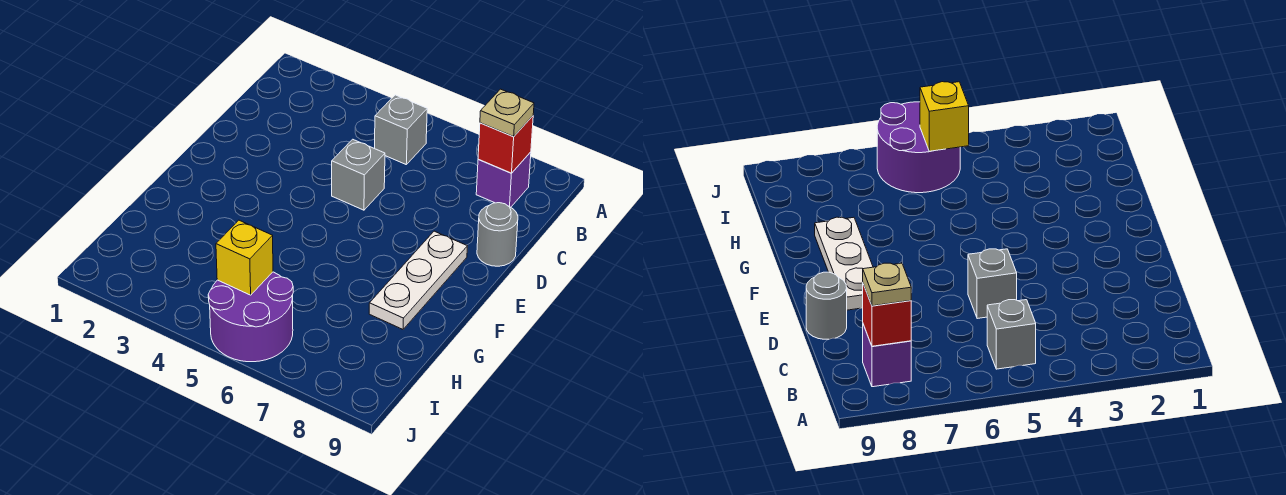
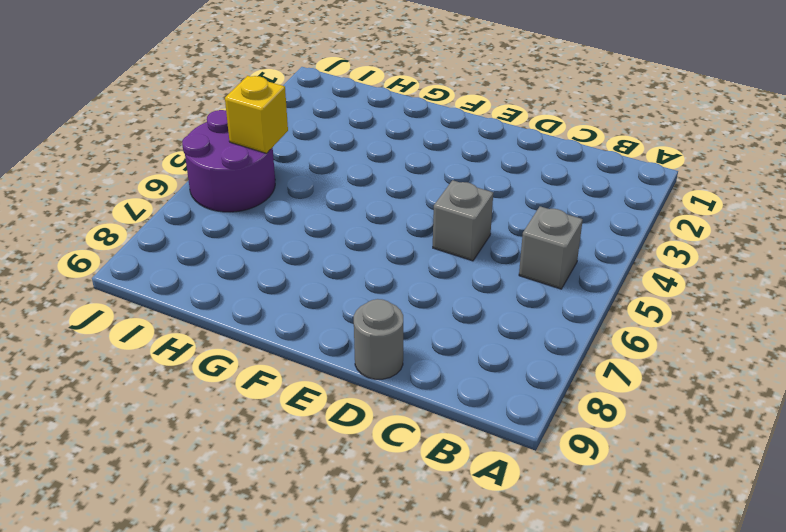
none -> purple brick B8 level 1
none -> white plate E8:G8 level 1

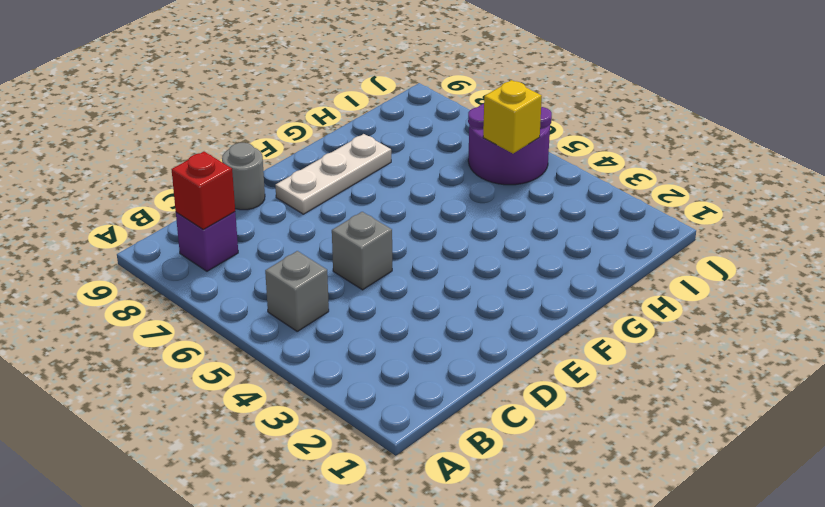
none -> tan plate B8 level 3

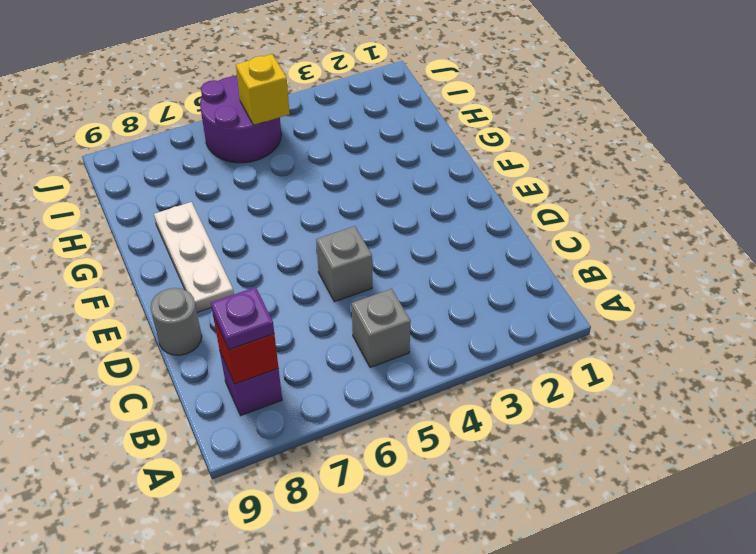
purple plate B8 level 3 -> tan plate B8 level 3

